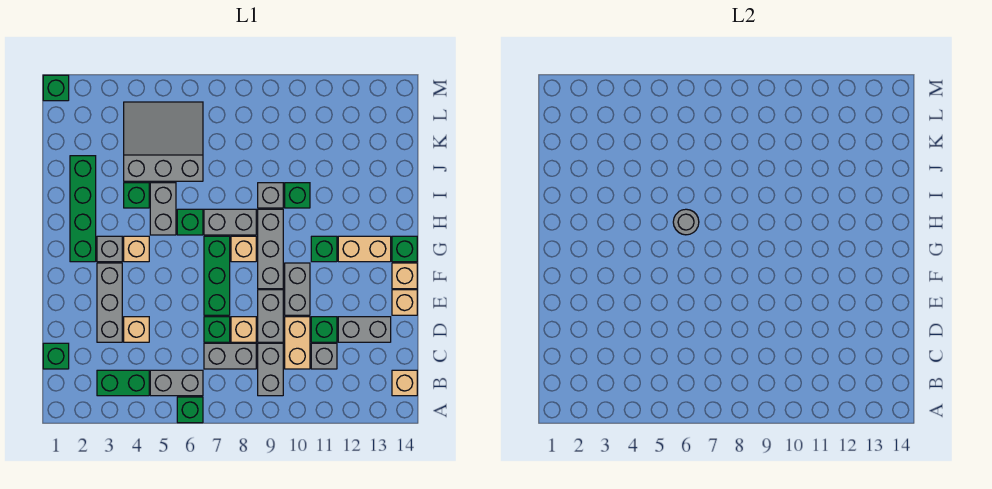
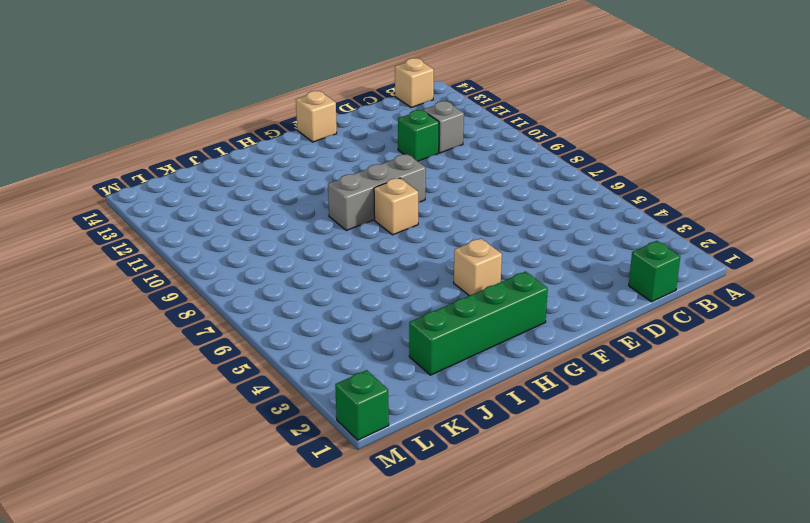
none -> green brick A6 level 1
none -> green brick B3:B4 level 1
none -> grey brick B5:B6 level 1
none -> grey brick B9:C9 level 1

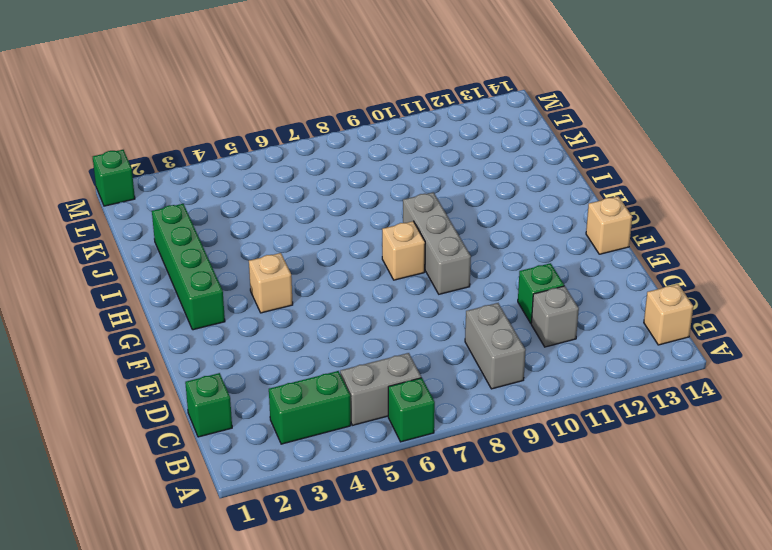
none -> grey brick C7:C8 level 1
none -> tan brick C10:D10 level 1
none -> grey brick D3:F3 level 1
none -> tan brick D4 level 1

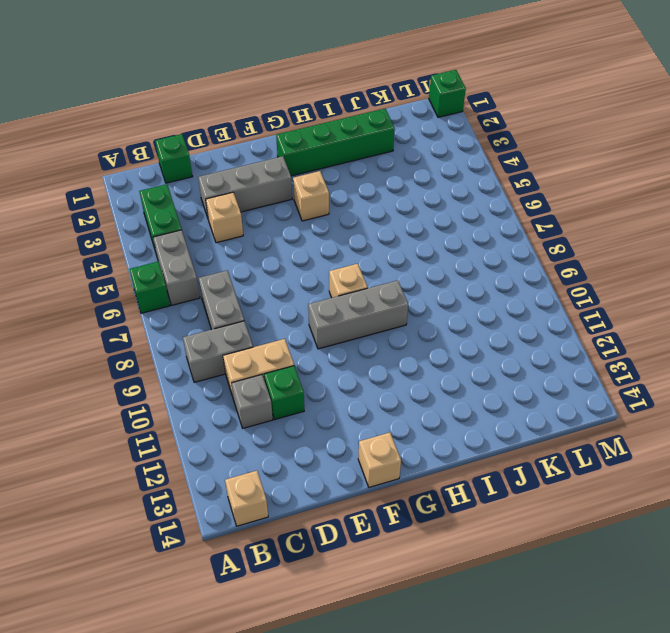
none -> green brick D7 level 1
none -> tan brick D8 level 1
none -> grey brick D9:E9 level 1
none -> grey brick D12:D13 level 1

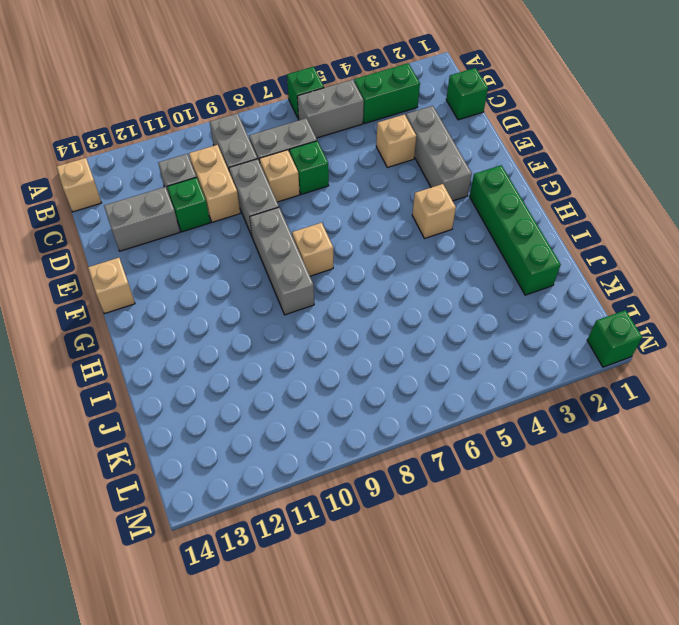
none -> green brick E7:G7 level 1
none -> grey brick E10:F10 level 1
none -> tan brick E14 level 1
none -> grey brick G3 level 1

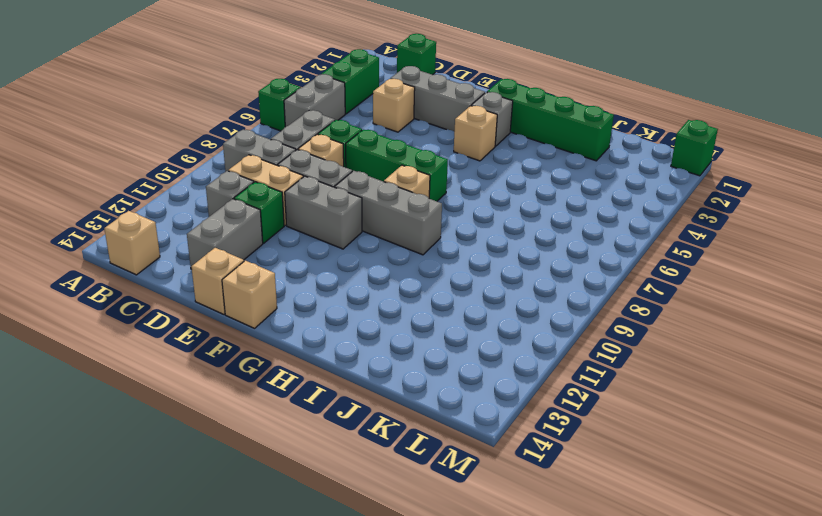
none -> green brick G11 level 1
none -> tan brick G12:G13 level 1
none -> green brick G14 level 1
none -> grey brick H5:I5 level 1

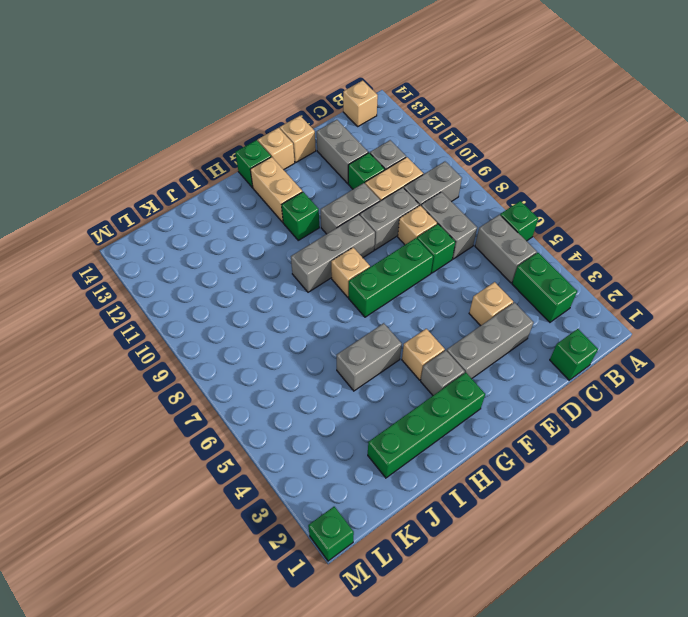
none -> green brick H6 level 1
none -> grey brick H7:H8 level 1
none -> green brick I4 level 1
none -> grey brick I9 level 1

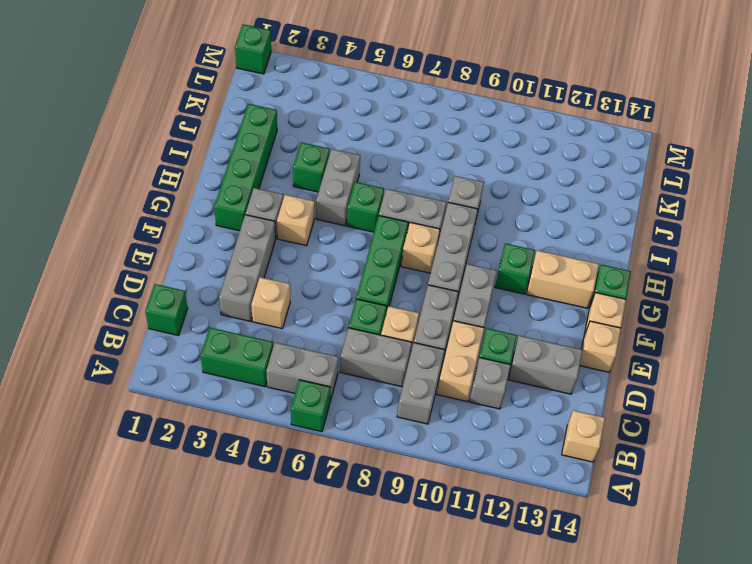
none -> green brick I10 level 1
none -> grey slope J4:L6 level 1 top J
none -> grey round brick H6 level 2

